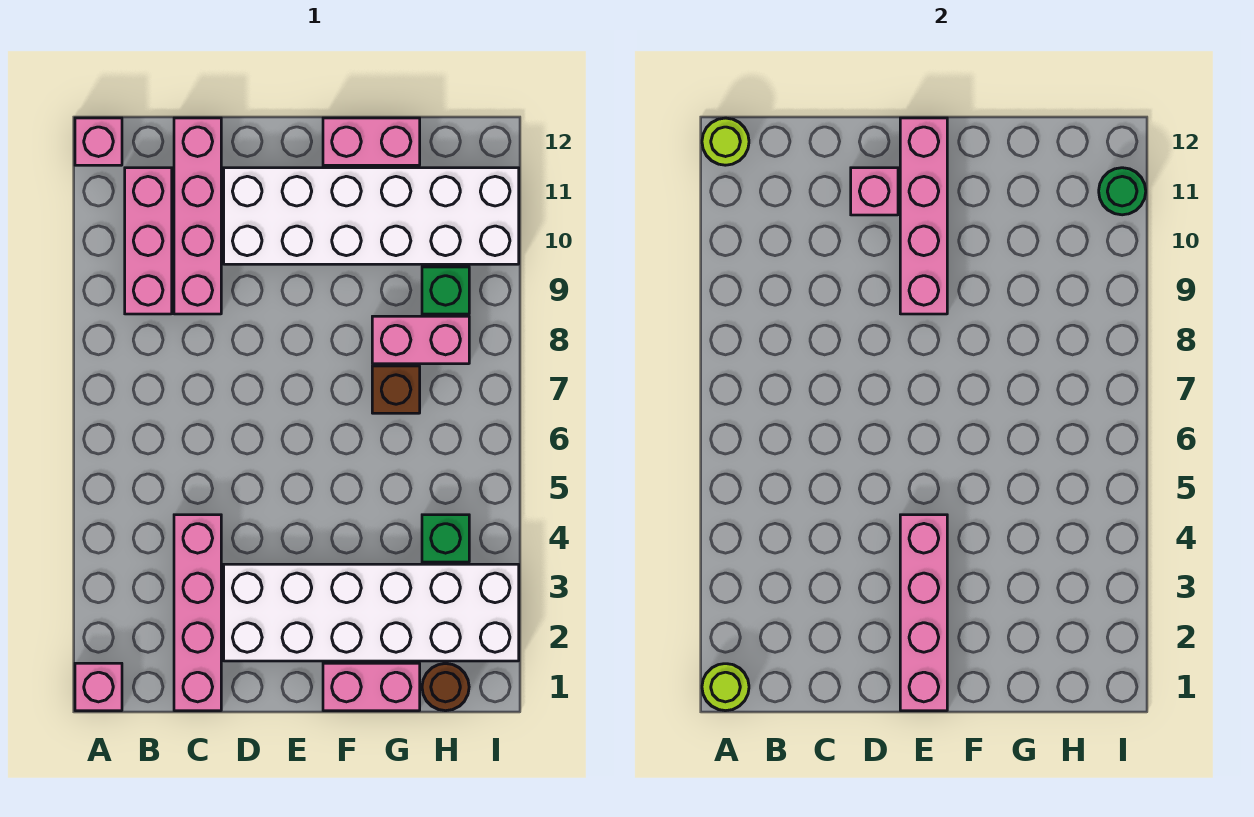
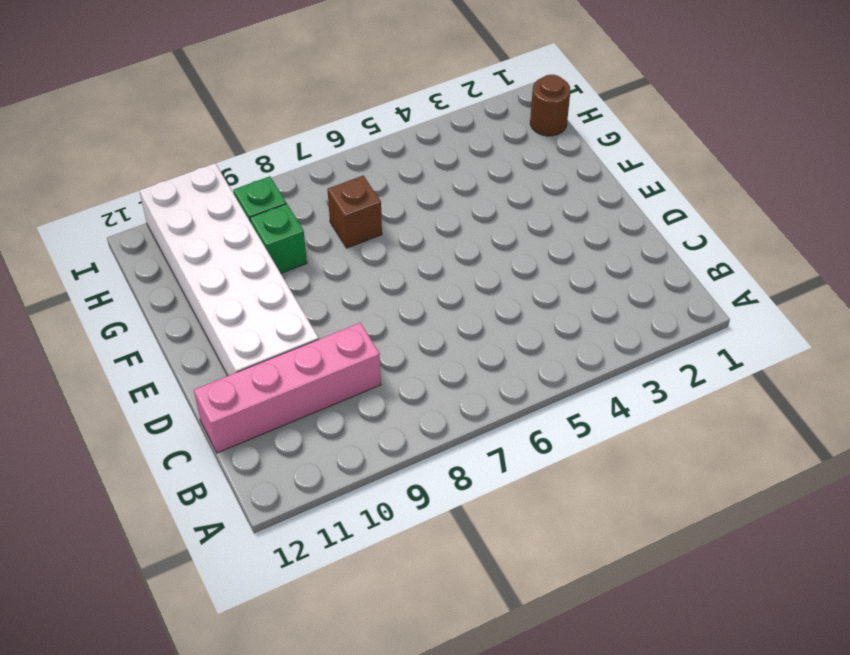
green brick G9 level 1 -> green brick H4 level 1
none -> pink brick A1 level 1
none -> pink brick A12 level 1
none -> pink brick B9:B11 level 1

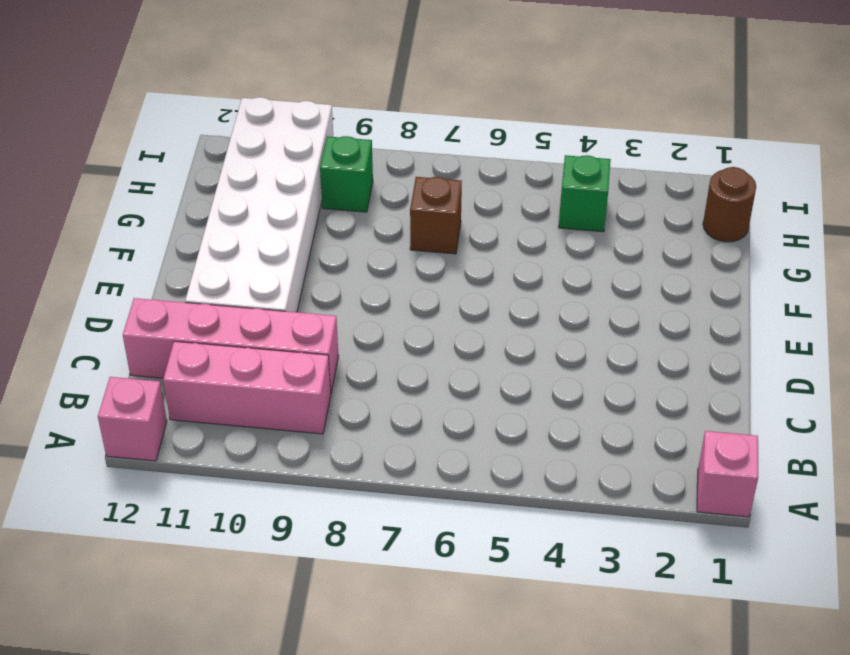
none -> pink brick C1:C4 level 1
none -> white brick D2:I3 level 1
none -> pink brick F1:G1 level 1

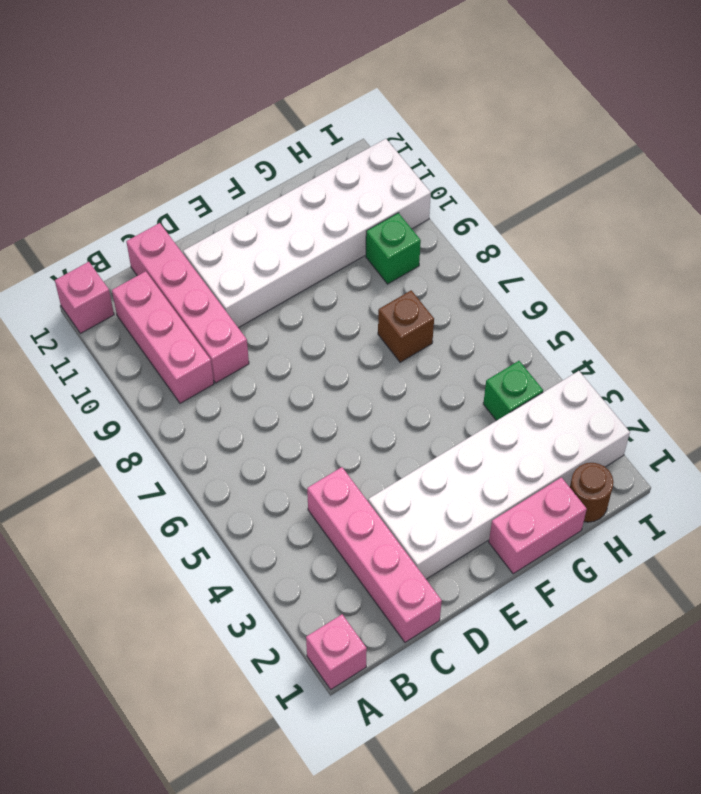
none -> pink brick F12:G12 level 1
none -> pink brick G8:H8 level 1
none -> lime round brick A1 level 2

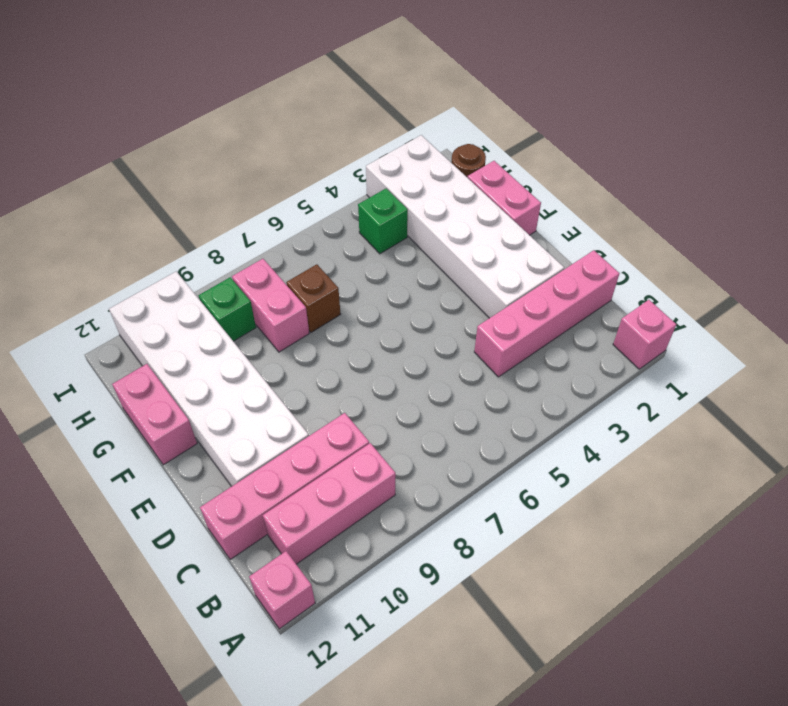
none -> lime round brick A1 level 2
none -> lime round brick A12 level 2
none -> pink brick D11 level 2

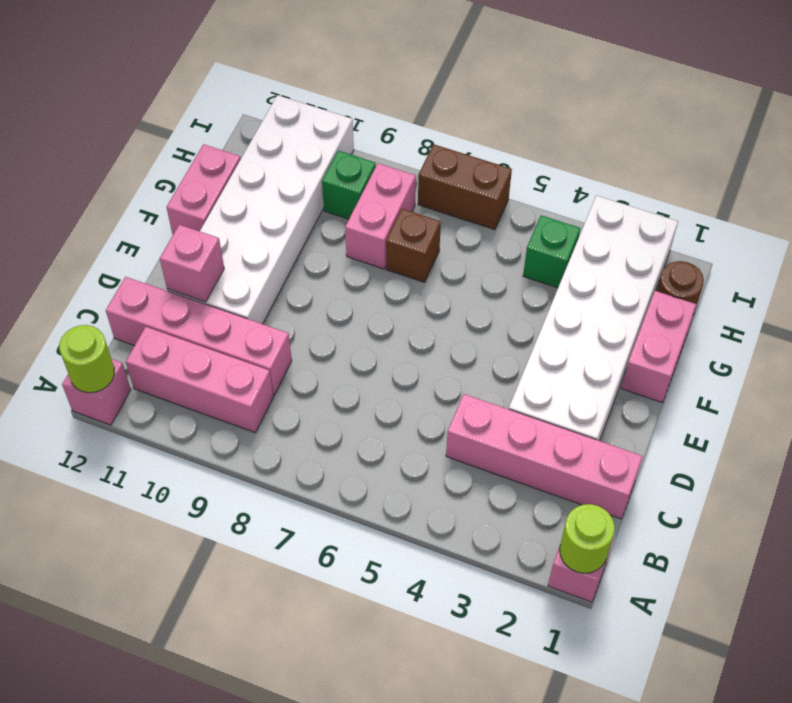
brown brick I6:I7 level 1 -> none
none -> pink brick E1:E4 level 2
none -> pink brick E9:E12 level 2
none -> green round brick I11 level 2

